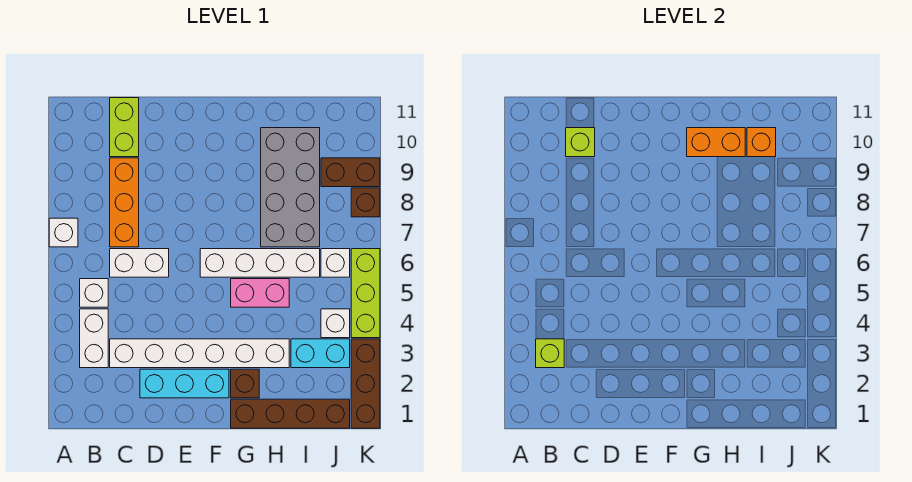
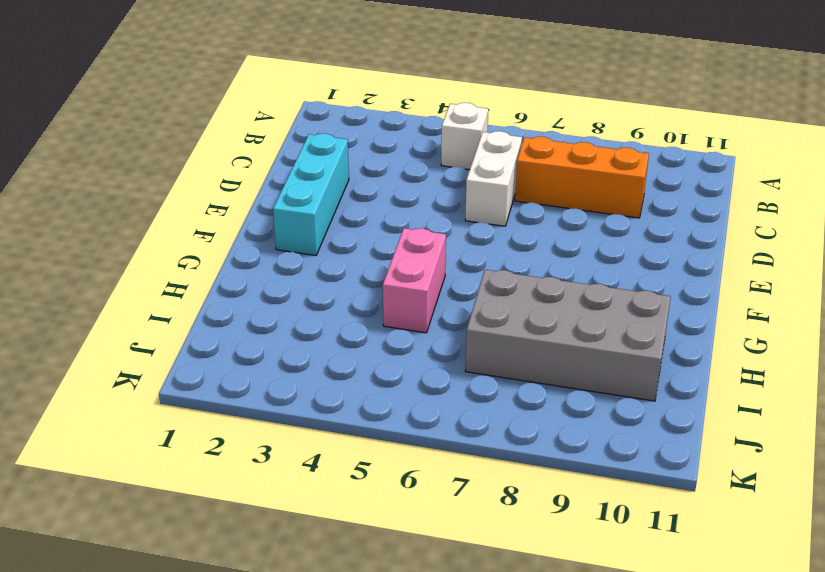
none -> white brick A7 level 1
none -> white brick B3:B4 level 1
none -> white brick C3:H3 level 1

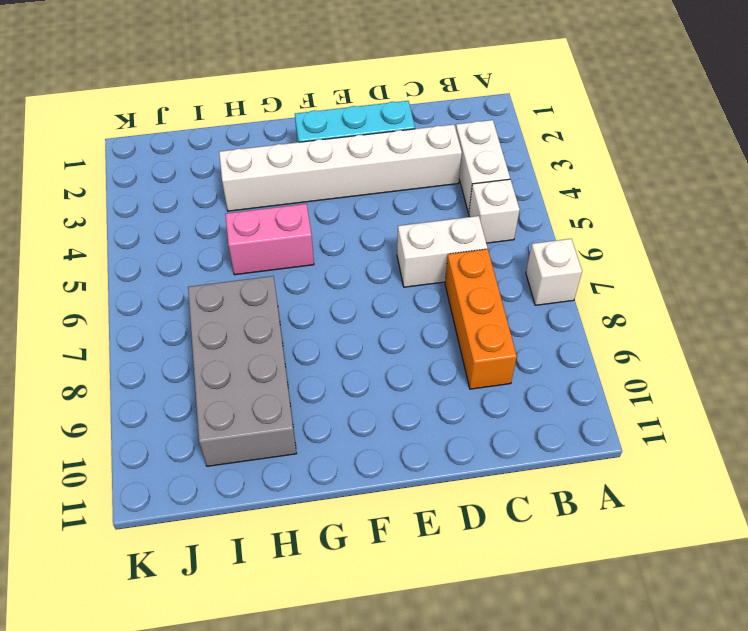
none -> lime brick C10:C11 level 1
none -> white brick F6:I6 level 1
none -> brown brick G1:J1 level 1

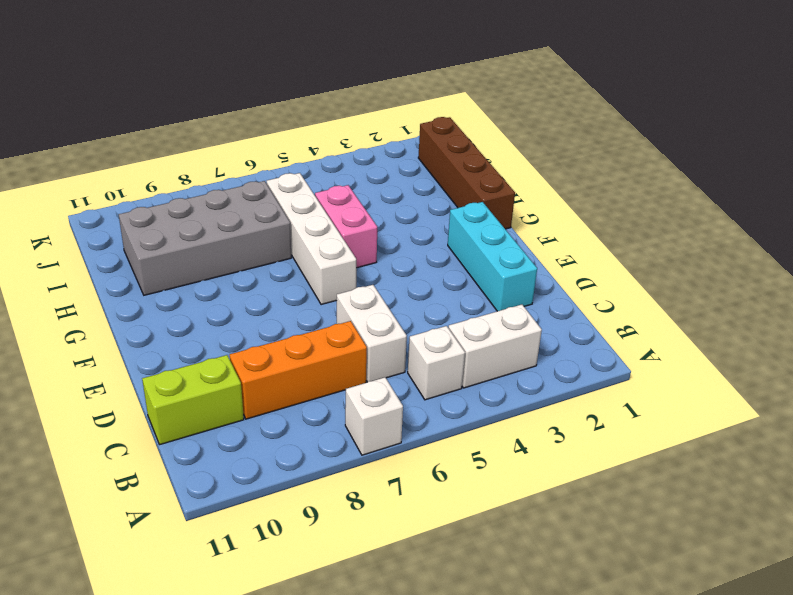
none -> white brick C3:H3 level 1
none -> brown brick G2 level 1
none -> cyan brick I3:J3 level 1

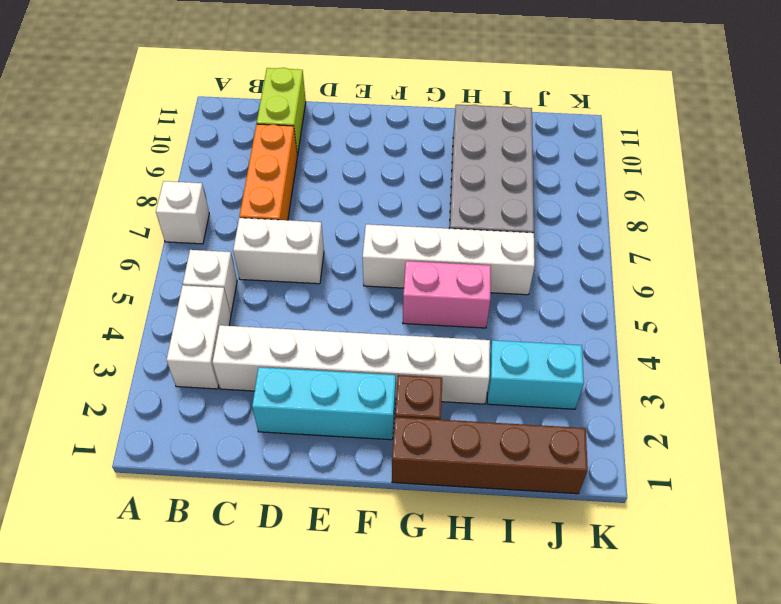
none -> white brick J4 level 1
none -> white brick J6 level 1
none -> brown brick J9:K9 level 1

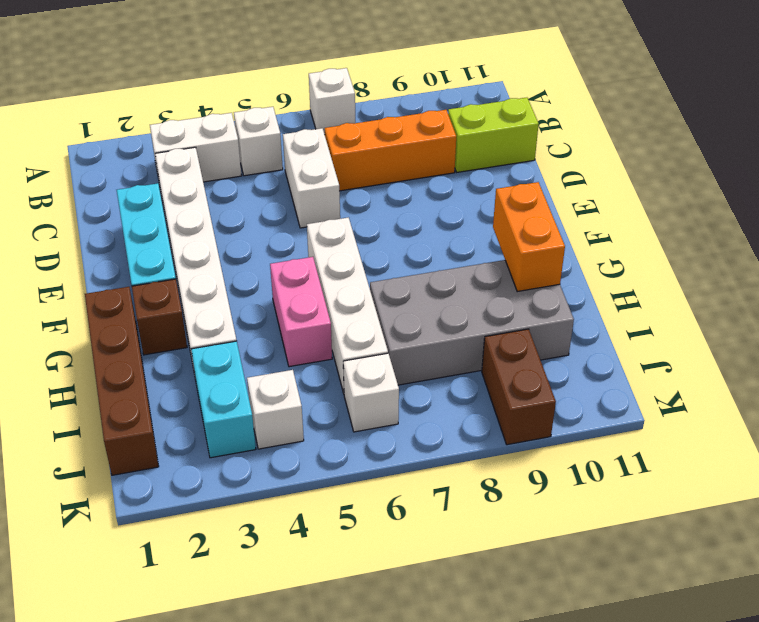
none -> brown brick K1:K3 level 1
none -> lime brick K4:K6 level 1
none -> brown brick K8 level 1

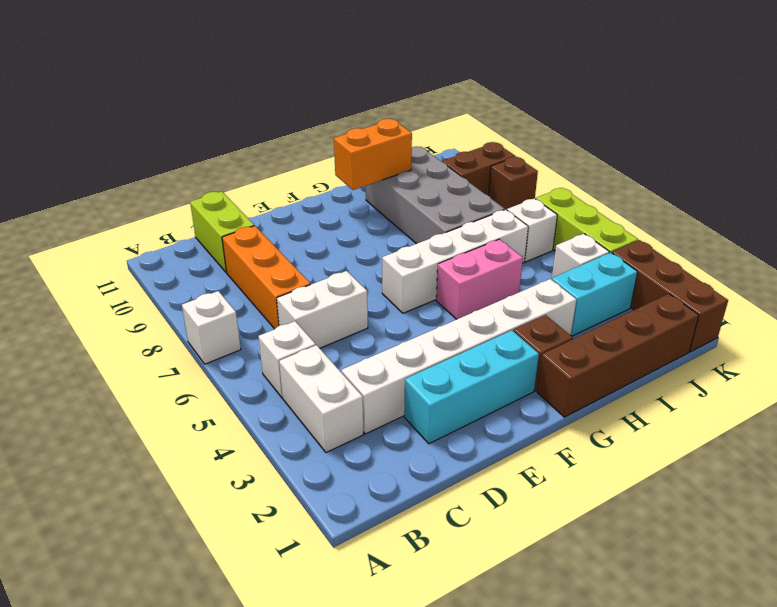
none -> lime brick B3 level 2
none -> lime brick C10 level 2
none -> orange brick I10 level 2

